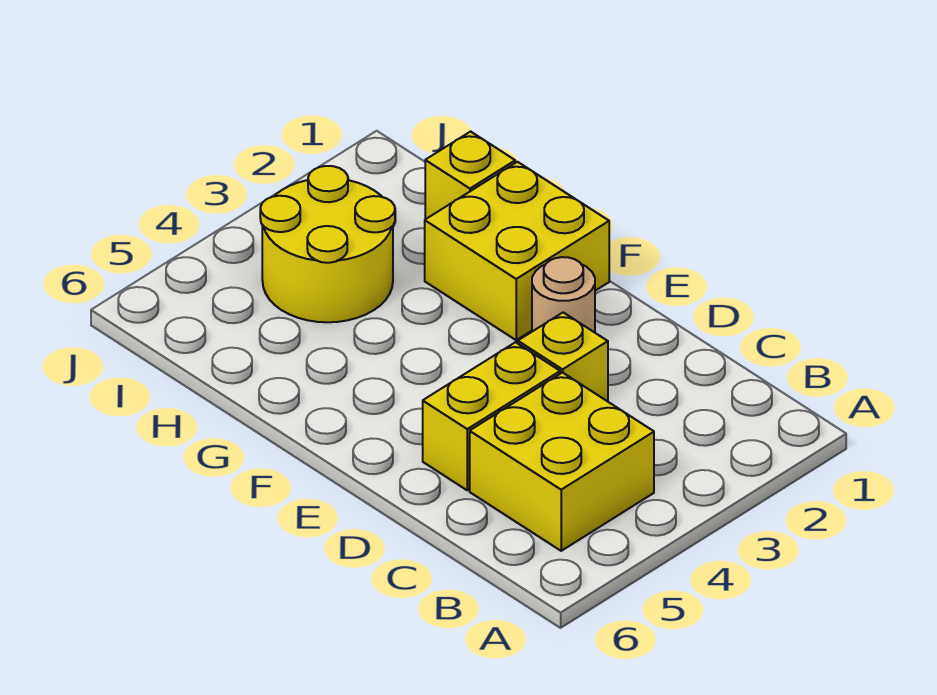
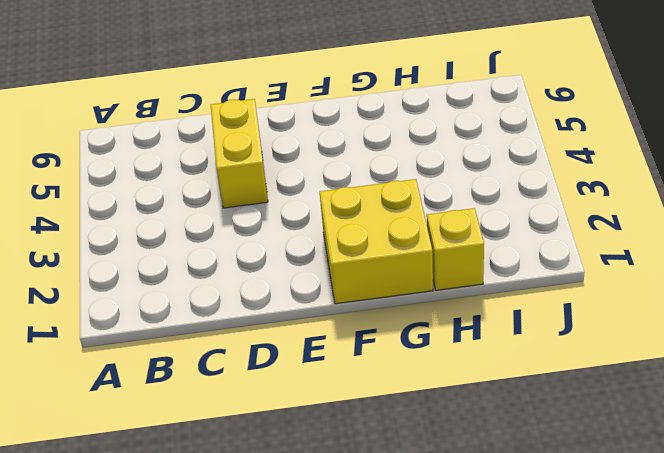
none -> yellow brick B4:C5 level 1
none -> yellow brick D3 level 1

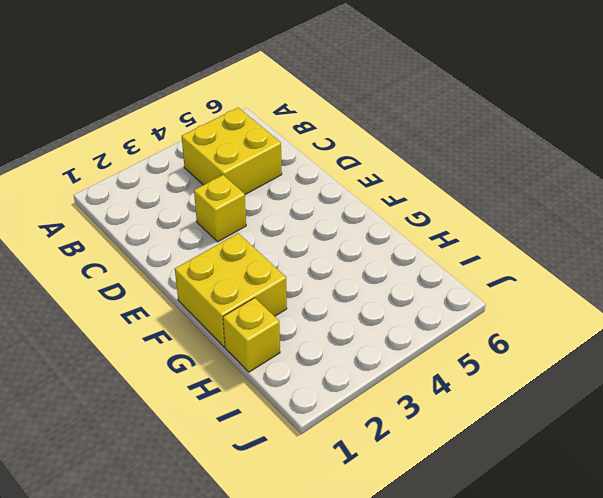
none -> yellow brick D4:D5 level 1
none -> tan round brick E2 level 1

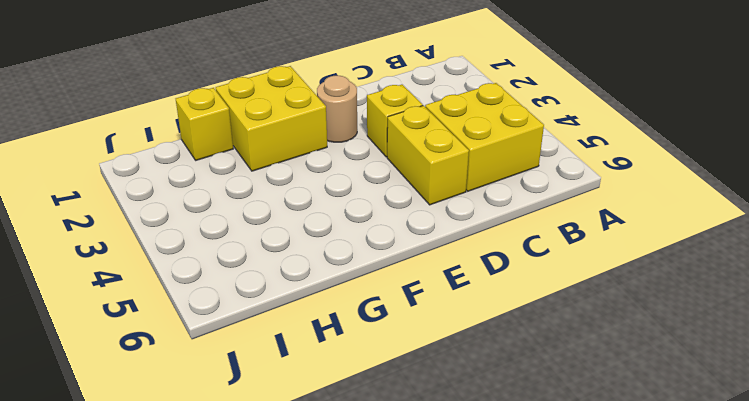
none -> yellow round brick H3:I4 level 1

